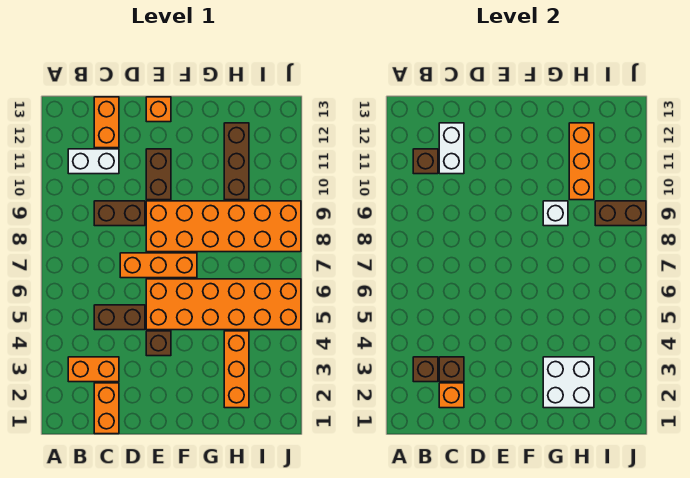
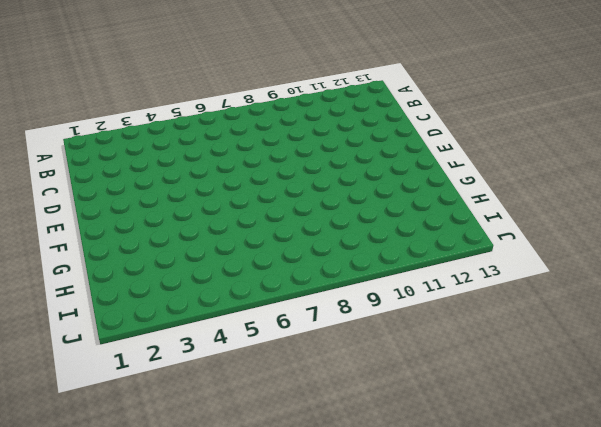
none -> orange brick B3:C3 level 1
none -> white brick B11:C11 level 1
none -> orange brick C1:C2 level 1

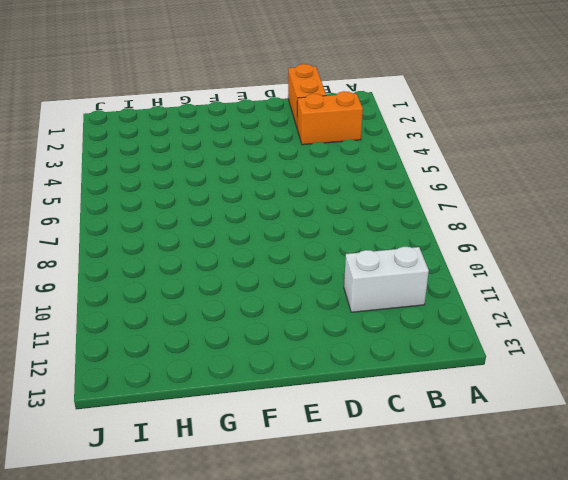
none -> brown brick C5:D5 level 1
none -> brown brick C9:D9 level 1
none -> orange brick C12:C13 level 1

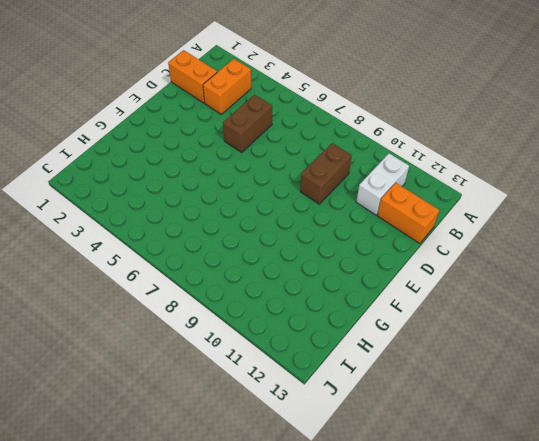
none -> orange brick D7:F7 level 1
none -> brown brick E4 level 1
none -> orange brick E5:J6 level 1

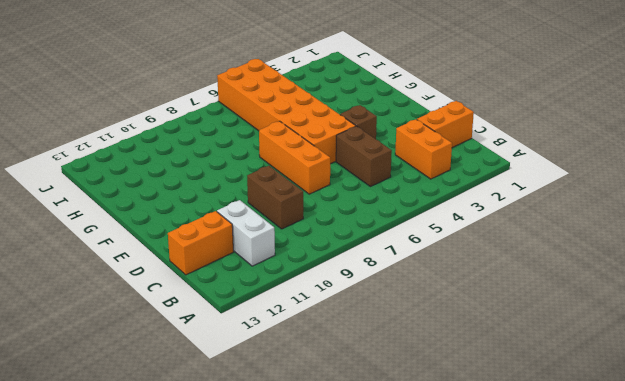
none -> orange brick E8:J9 level 1
none -> brown brick E10:E11 level 1
none -> orange brick E13 level 1

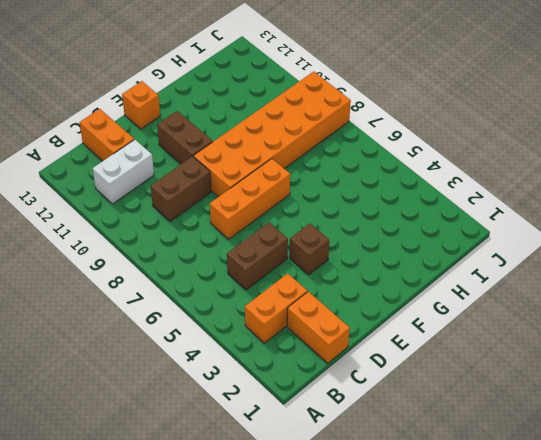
none -> orange brick E5:J6 level 1
none -> orange brick H2:H4 level 1
none -> brown brick H10:H12 level 1

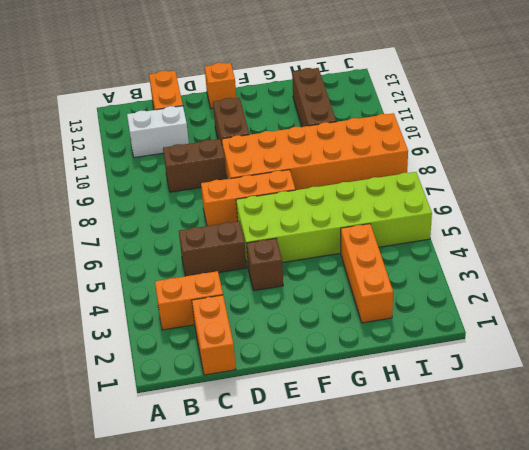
lime brick E5:J6 level 1 -> orange brick E5:J6 level 1
none -> brown brick B3 level 2
none -> brown brick B11 level 2
none -> orange brick C2 level 2

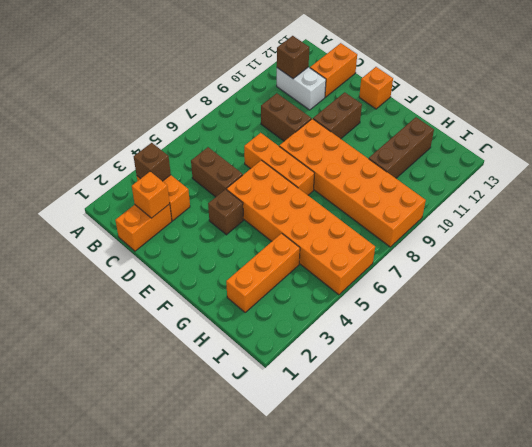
none -> brown brick C3 level 2
none -> white brick C11:C12 level 2
none -> white brick G2:H3 level 2

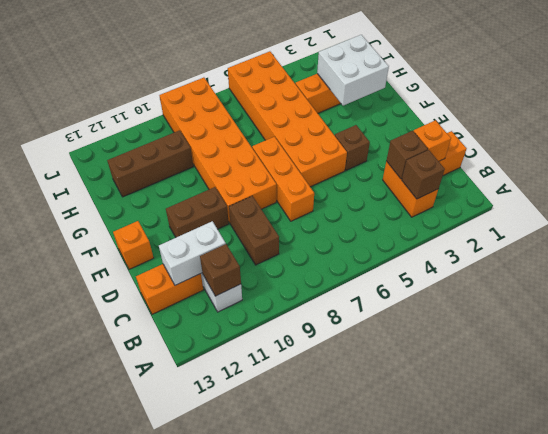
none -> brown brick C5:D5 level 1
none -> white brick G9 level 2
none -> orange brick H10:H12 level 2

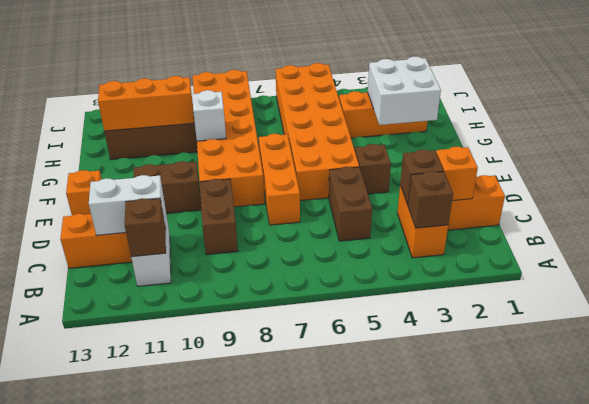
none -> brown brick I9:J9 level 2

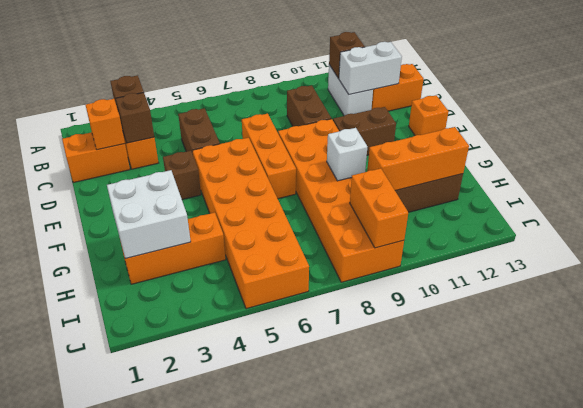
orange brick I9:J9 level 2 -> brown brick I9:J9 level 2

